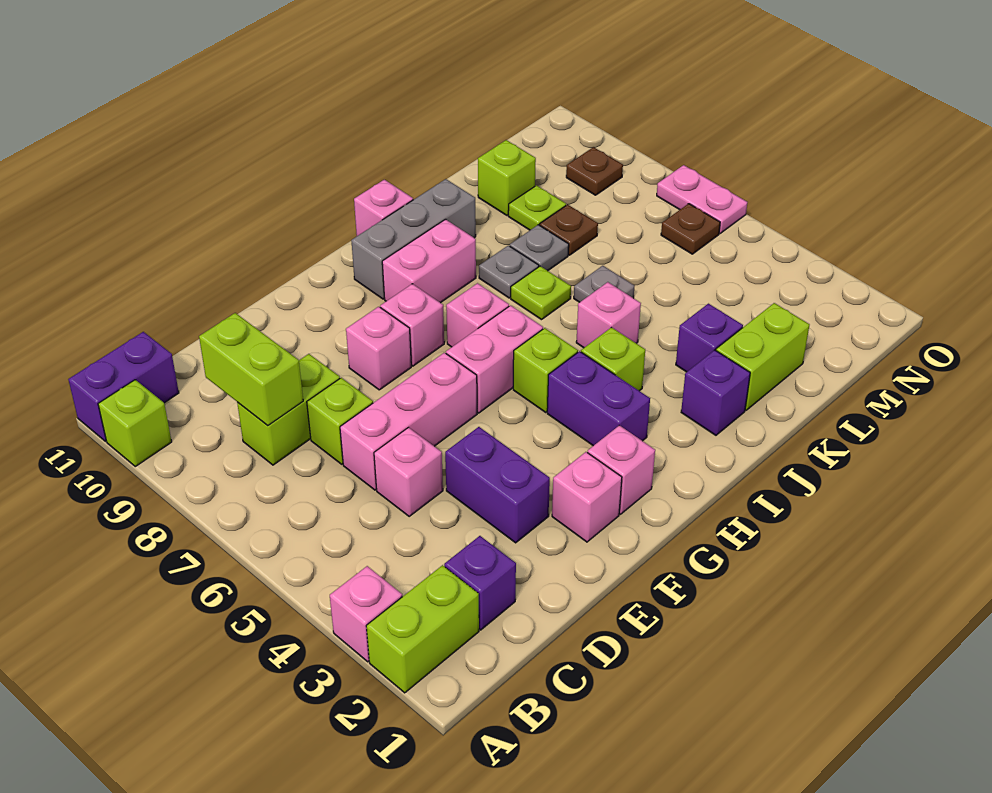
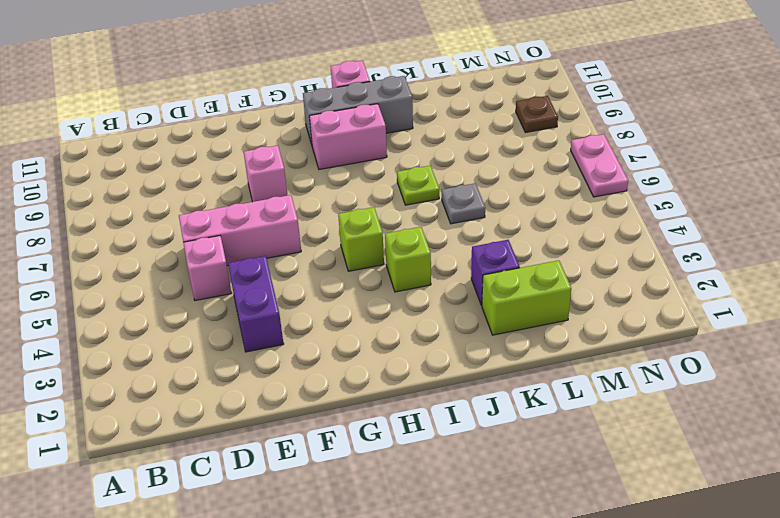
none -> lime brick A2:B2 level 1
none -> pink brick A3 level 1
none -> lime brick A10 level 1
none -> purple brick A11:B11 level 1

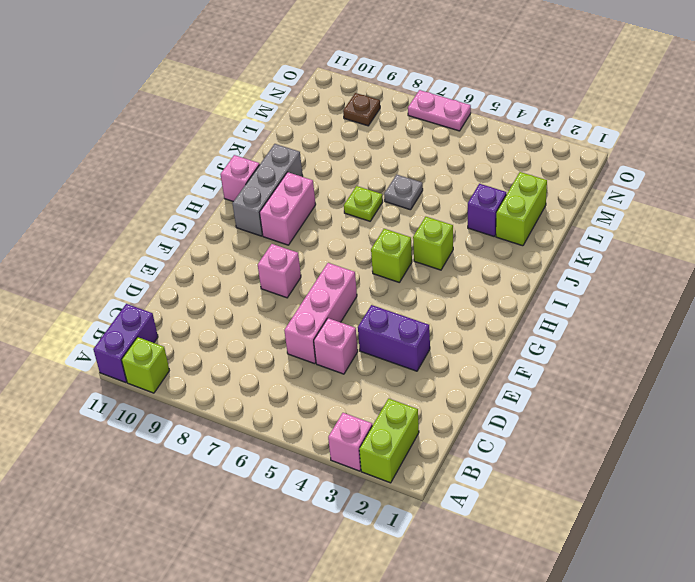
none -> purple brick C2 level 1
none -> lime brick C8:D8 level 1
none -> lime brick D7 level 1
none -> pink brick F2 level 1

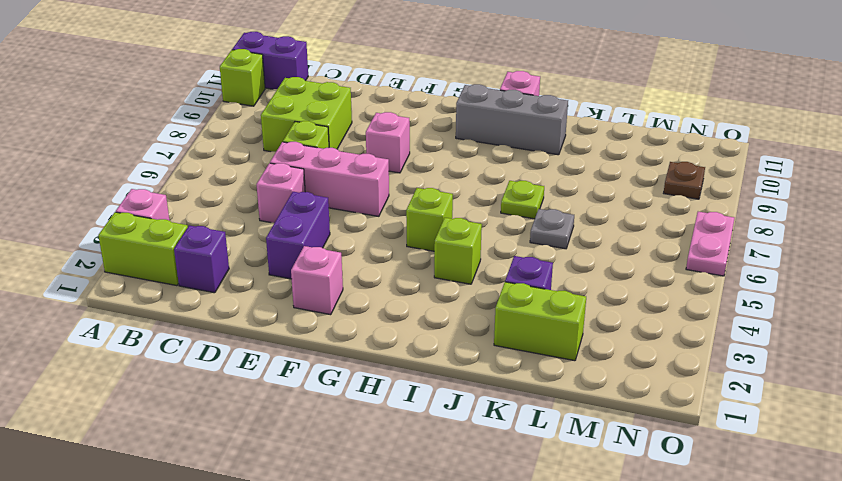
lime brick C8:D9 level 1 -> lime brick C8:D8 level 1
none -> pink brick G2 level 1
none -> pink brick G6:H6 level 1
none -> pink brick G8 level 1
none -> purple brick H3:H4 level 1

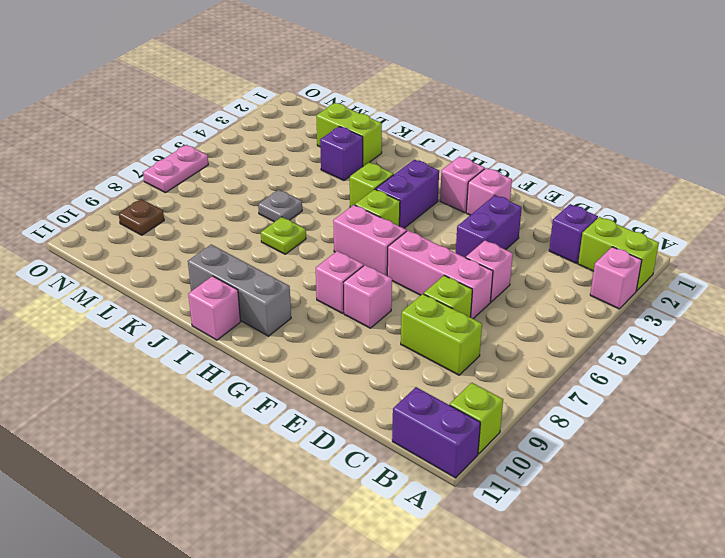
none -> pink brick H7 level 1
none -> pink brick H9:I9 level 1
none -> purple brick J2 level 1
none -> pink brick J5 level 1

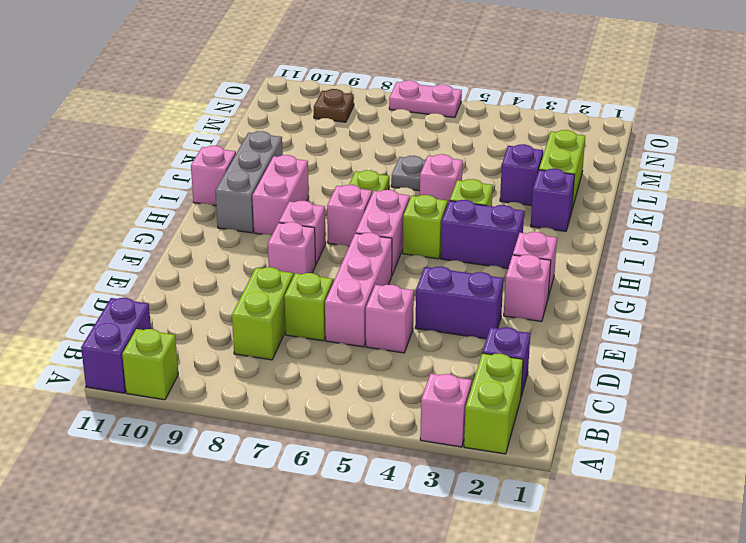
none -> grey plate J8 level 1
none -> grey plate K8 level 1
none -> brown plate L8 level 1
none -> lime plate L9 level 1

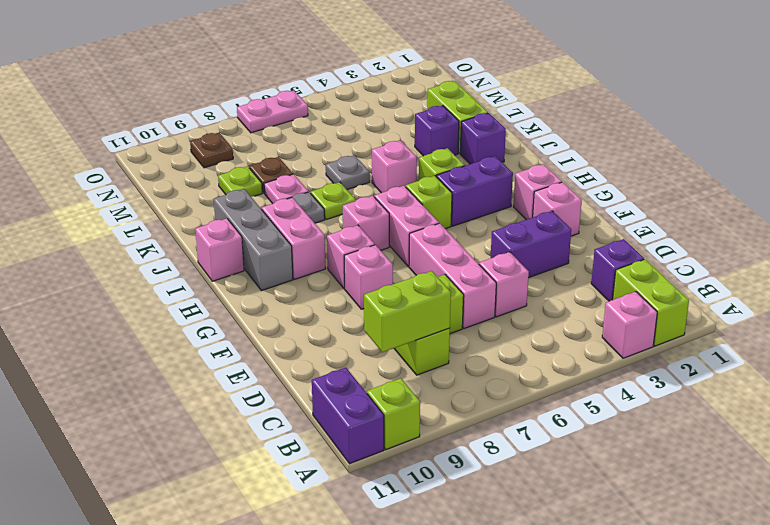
pink plate K8 level 1 -> grey plate K8 level 1
none -> lime brick L10 level 1
none -> brown plate N6 level 1

